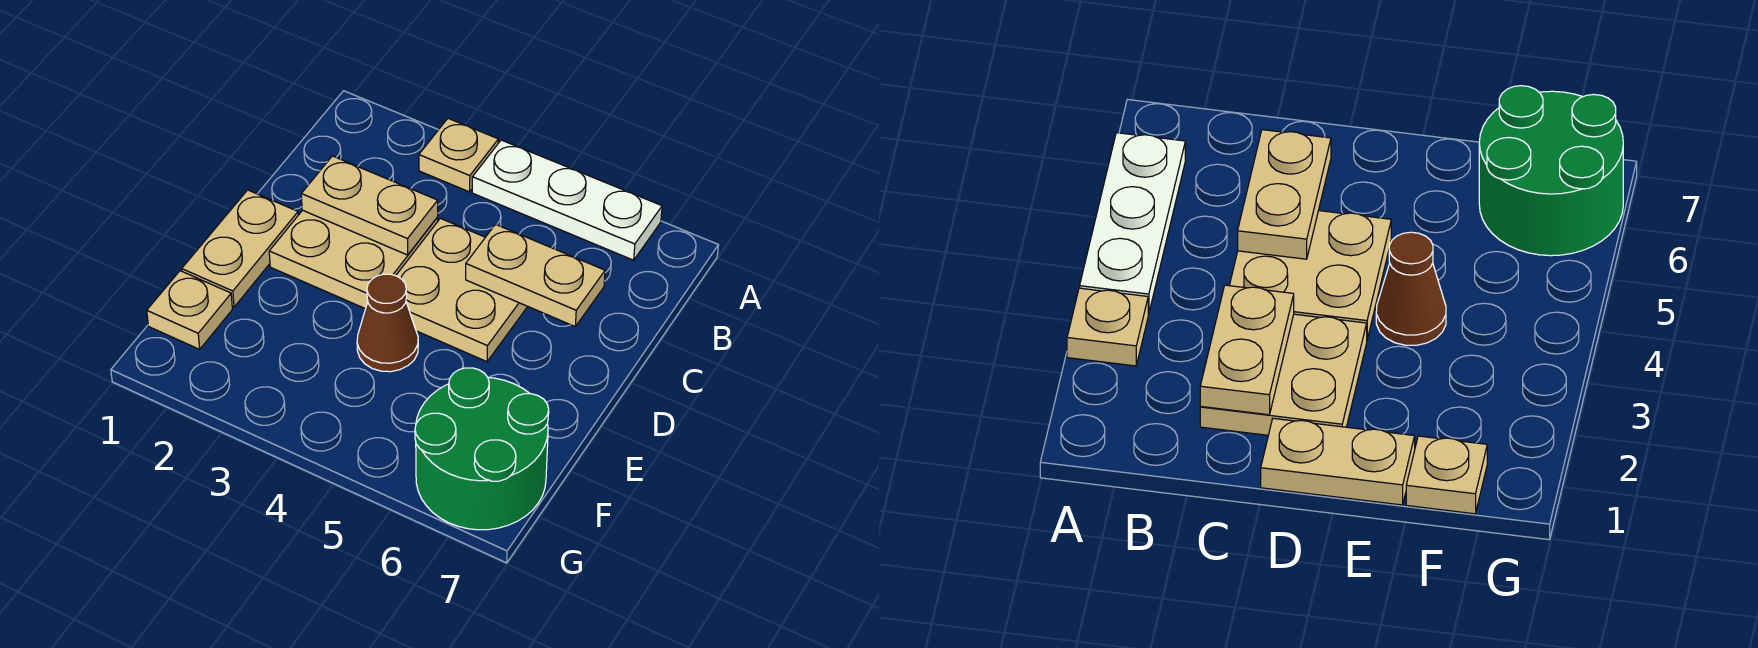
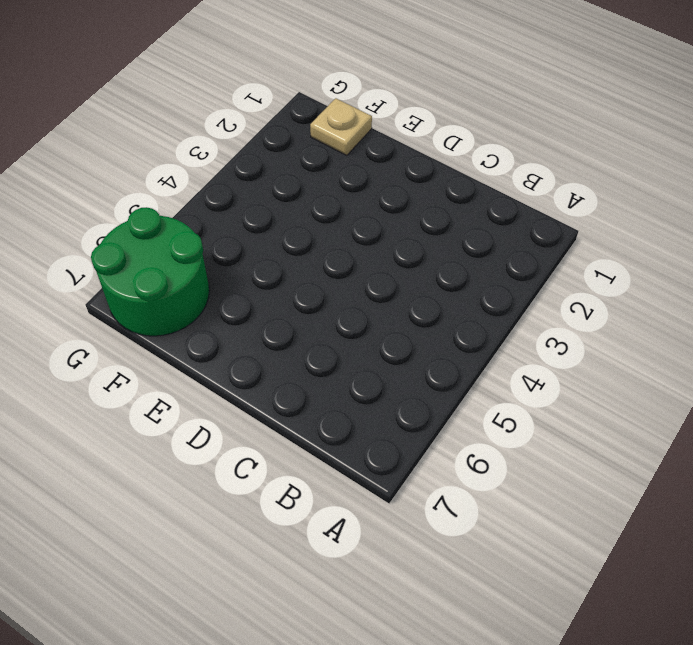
none -> tan plate A3 level 1
none -> white plate A4:A6 level 1

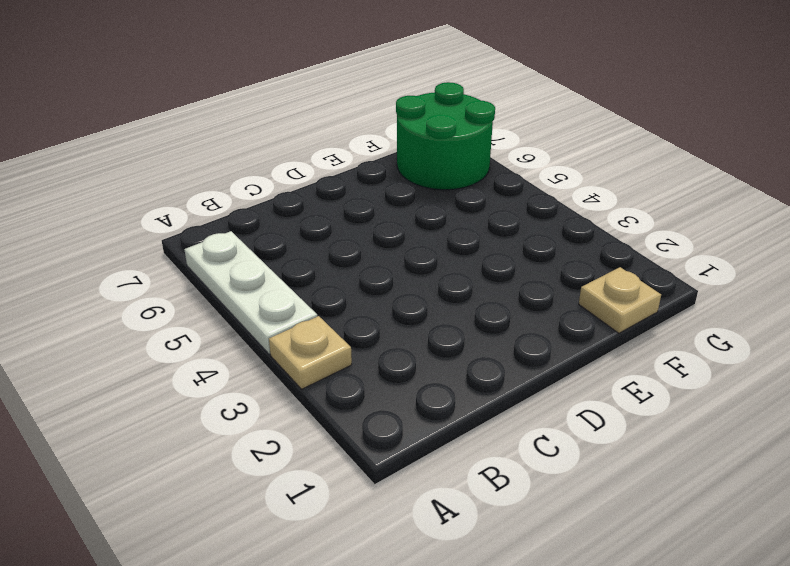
none -> tan plate C2:D3 level 1
none -> tan plate C4:D5 level 1

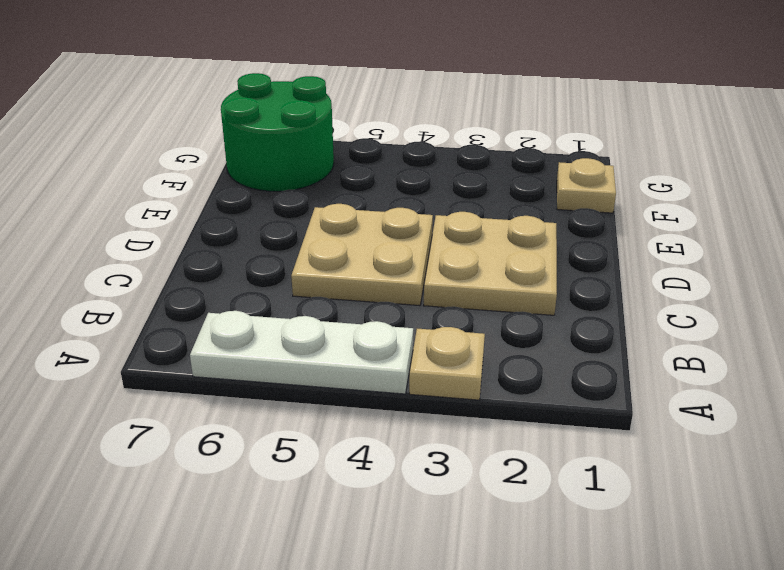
none -> tan plate D1:E1 level 1
none -> brown cone E4 level 1

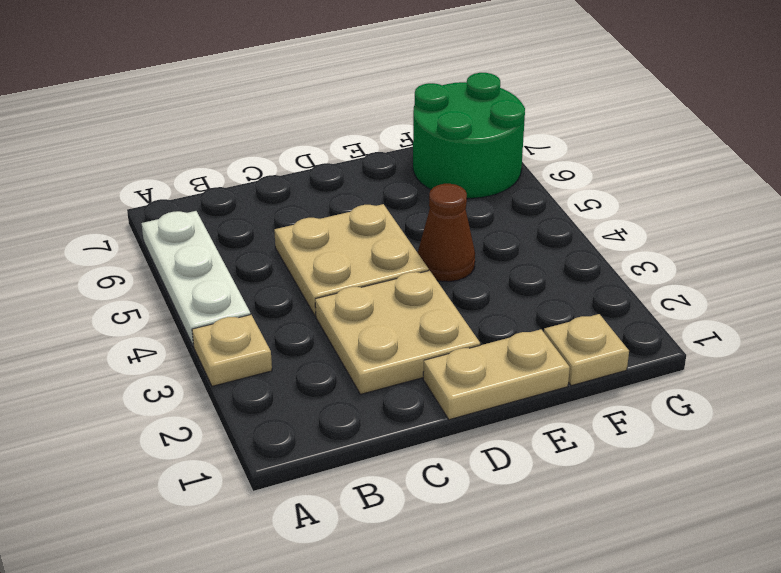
none -> tan plate C2:C3 level 2
none -> tan plate C5:C6 level 2

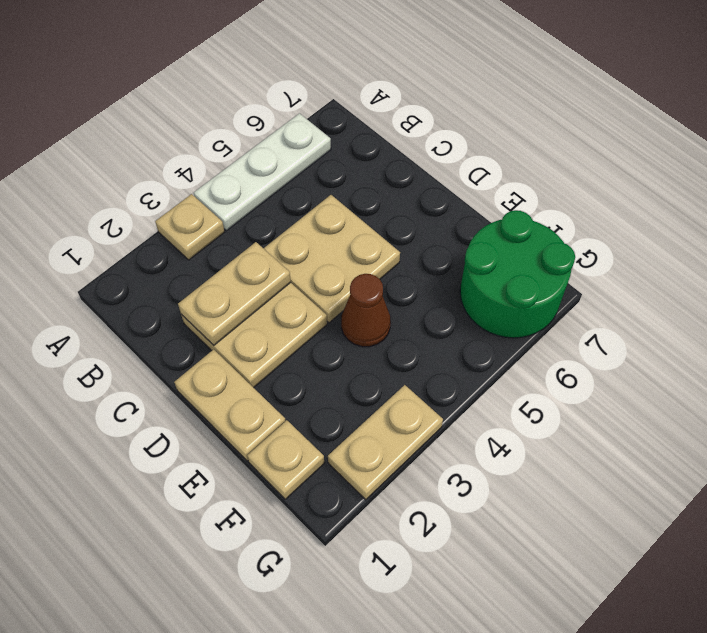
tan plate G2:G3 level 1 -> tan plate C5:C6 level 2

